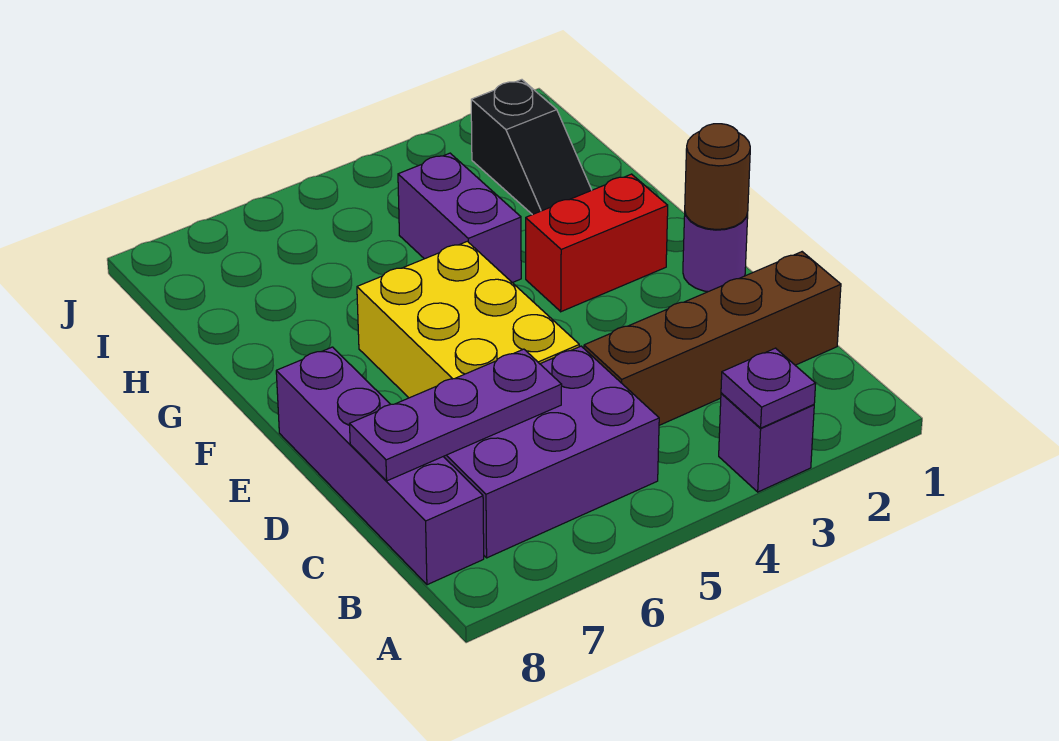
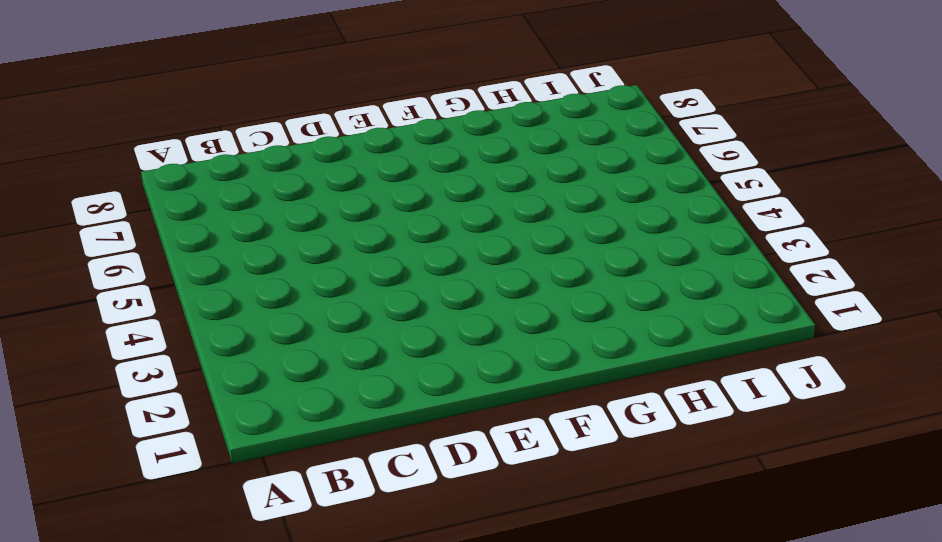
none -> purple brick A3 level 1
none -> purple brick B5:C7 level 1
none -> purple brick B8:E8 level 1

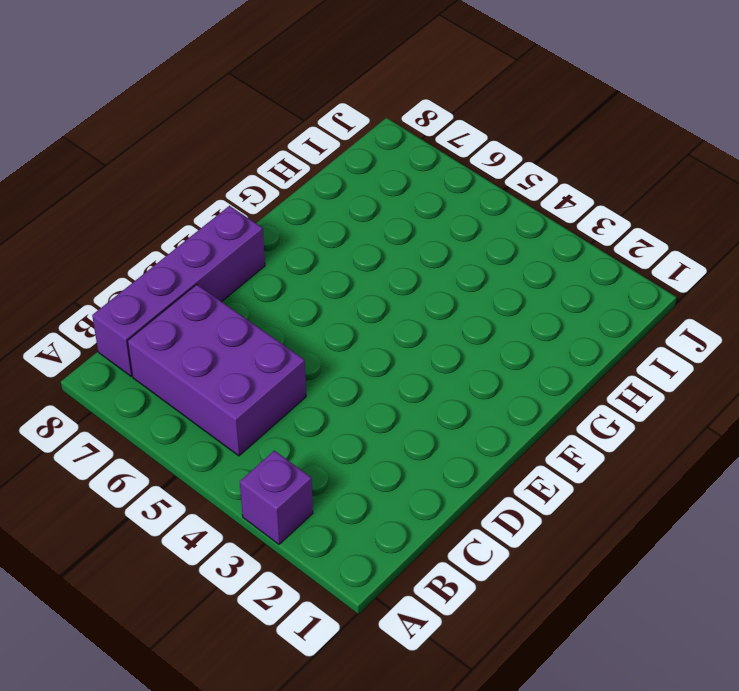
none -> brown brick C1:C4 level 1
none -> yellow brick D5:F6 level 1
none -> purple round brick E1 level 1

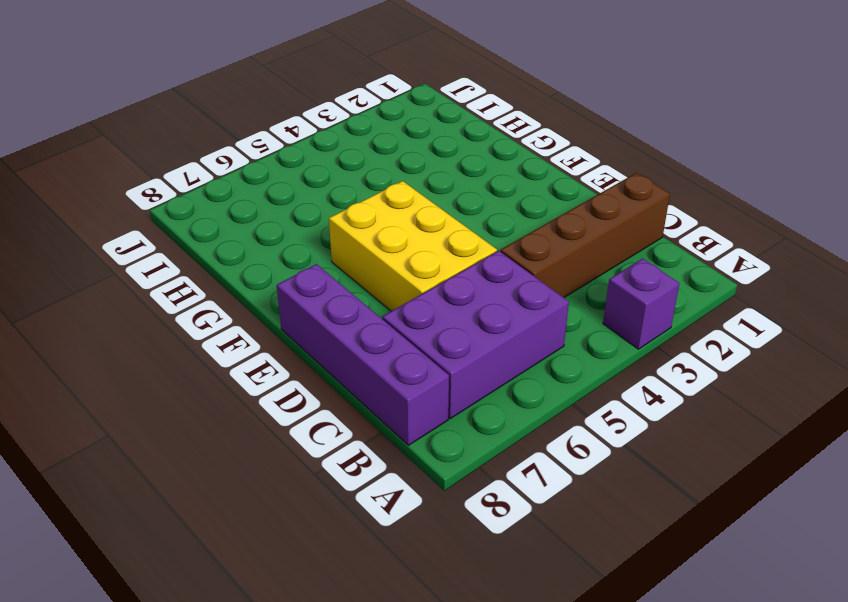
none -> purple round brick E1 level 1
none -> red brick F2:F3 level 1
none -> purple brick G4:H4 level 1

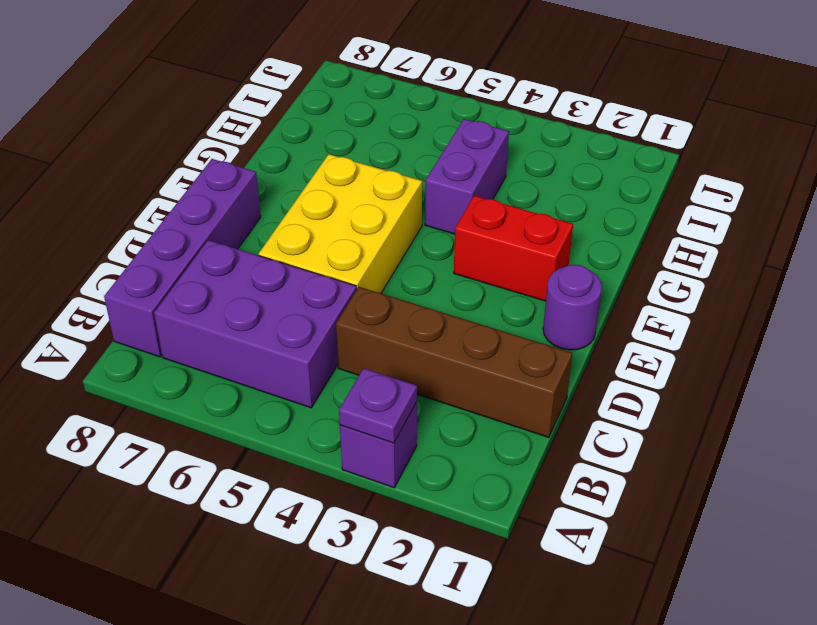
none -> black slope H2:I2 level 1 top I
none -> purple plate C6:C8 level 2
none -> brown round brick E1 level 2

